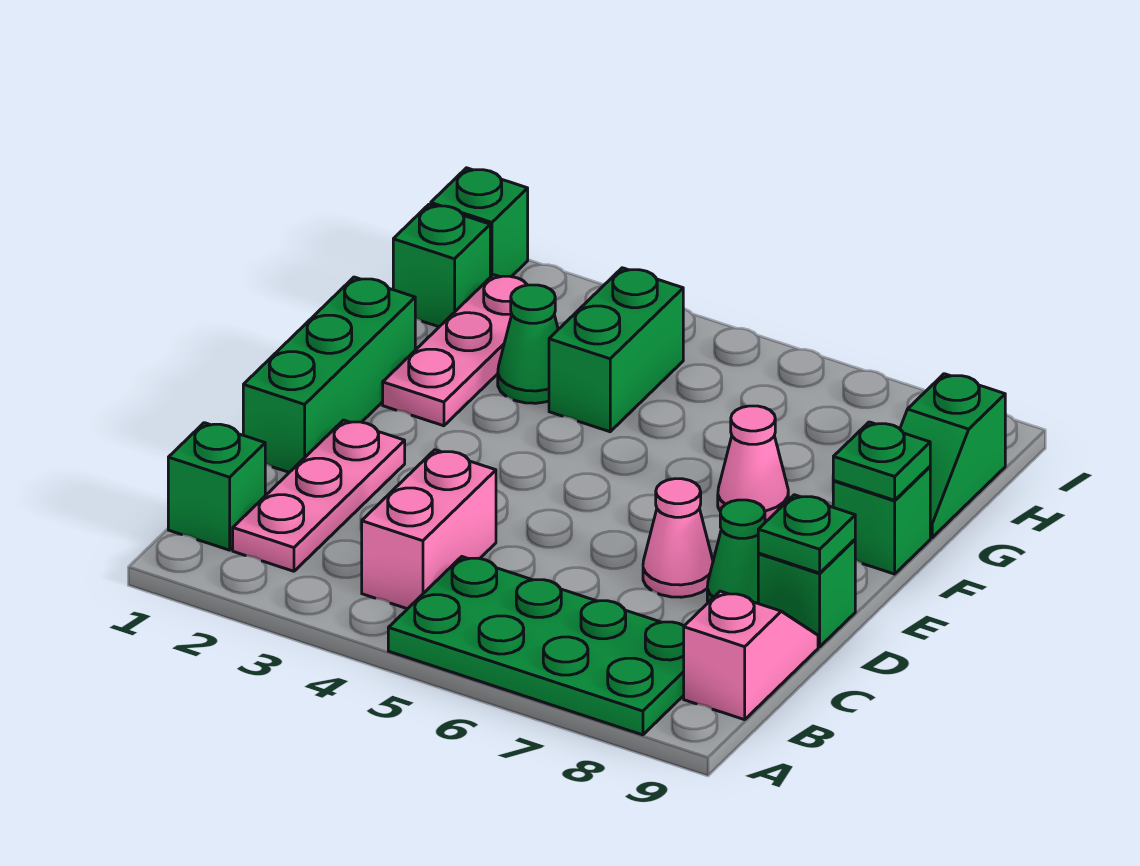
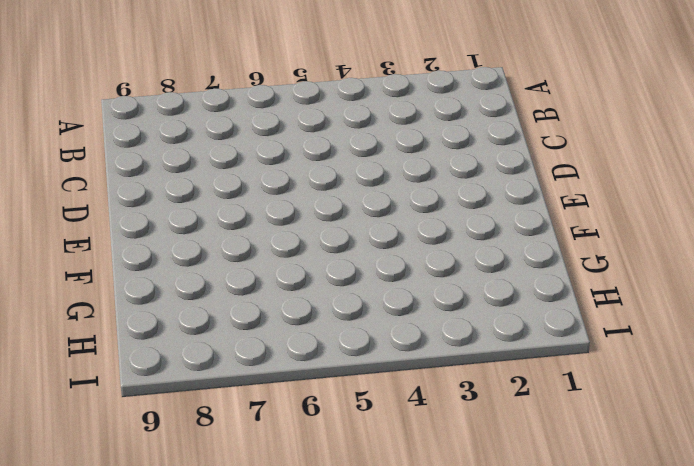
none -> green plate A5:B8 level 1
none -> green brick B1 level 1
none -> pink plate B2:D2 level 1

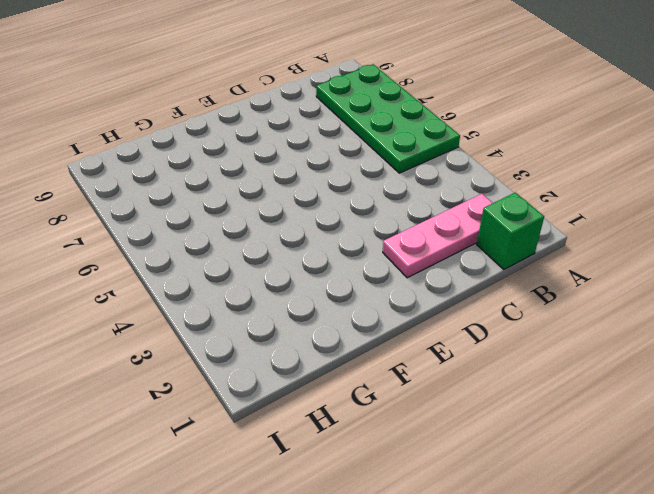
none -> pink brick B4:C4 level 1
none -> pink slope B9:C9 level 1 top B
none -> green brick D1:F1 level 1

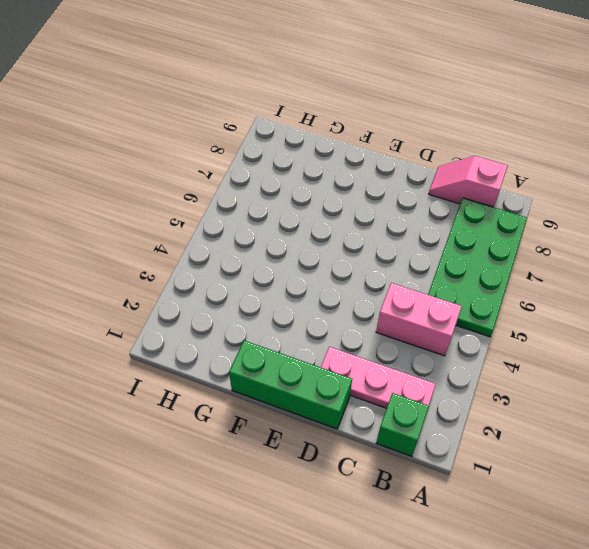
none -> pink cone D7 level 1
none -> green cone D8 level 1
none -> green brick D9 level 1

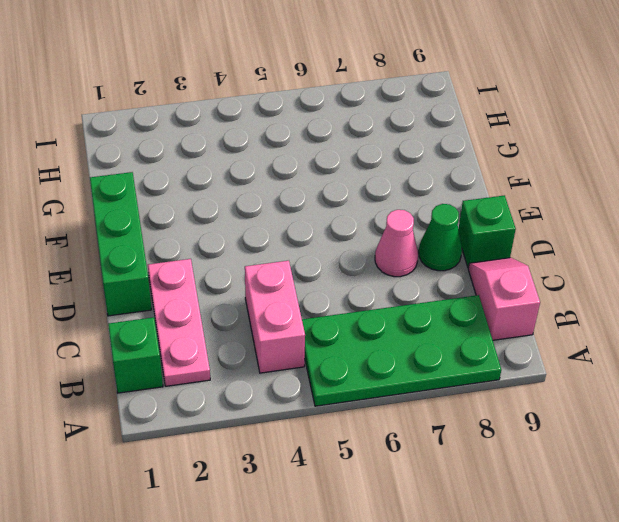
none -> pink plate F2:H2 level 1
none -> pink cone F7 level 1
none -> green brick F9 level 1

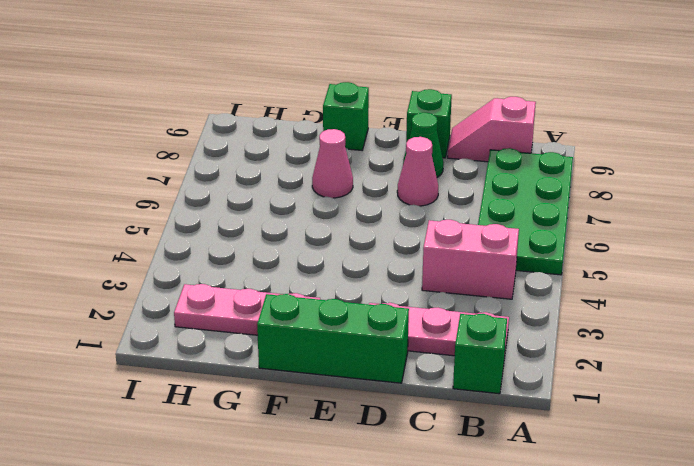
none -> green cone G3 level 1
none -> green brick G4:H4 level 1
none -> green slope G9:H9 level 1 top H

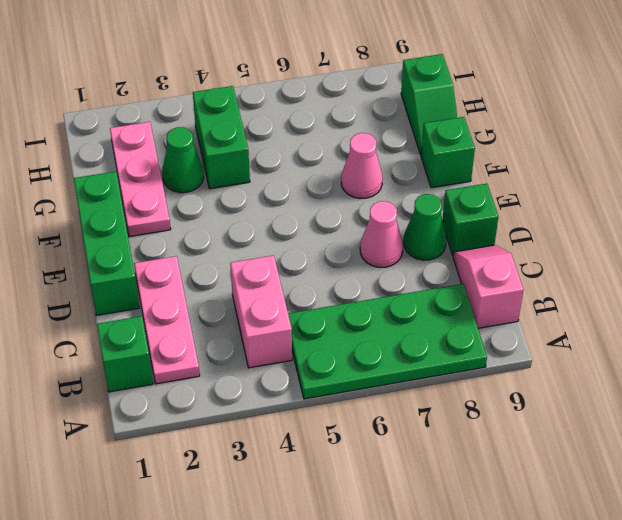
none -> green brick H1 level 1
none -> green brick I1 level 1
none -> green plate D9 level 2

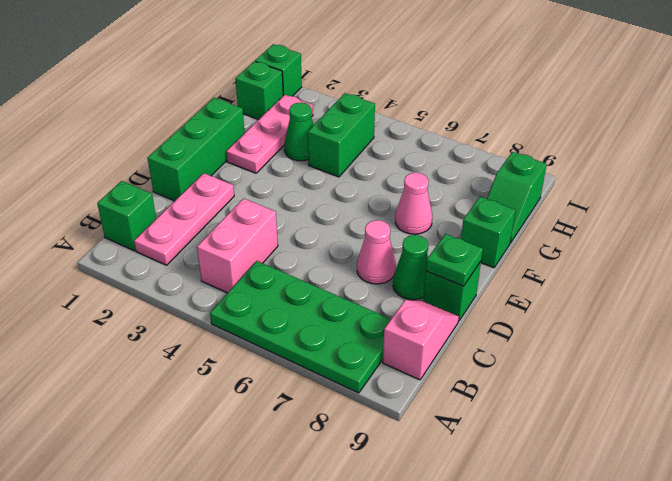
none -> green plate F9 level 2

